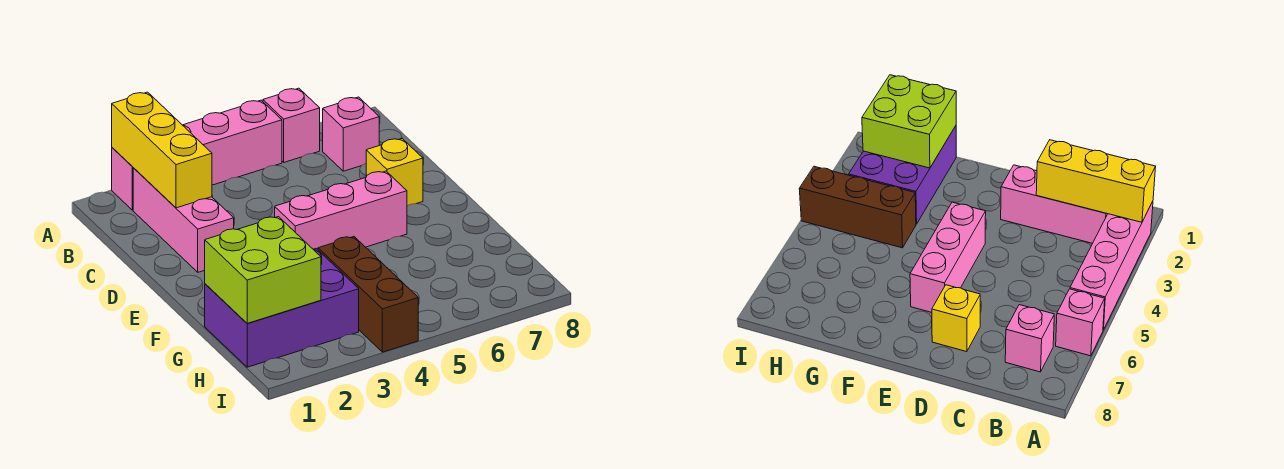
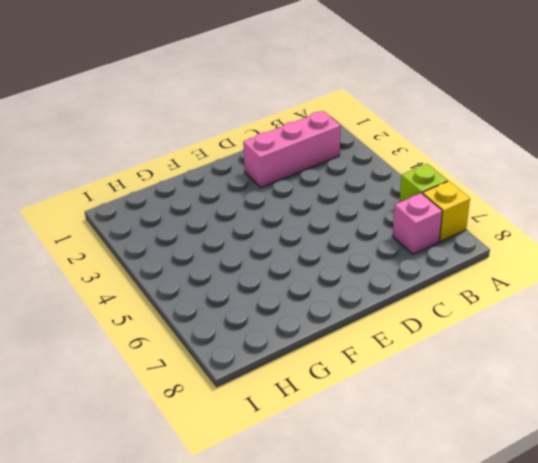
lime brick A6 level 1 -> pink brick A6 level 1
yellow brick A7 level 1 -> yellow brick D7 level 1
none -> pink brick A2:A5 level 1
none -> pink brick E4:E6 level 1

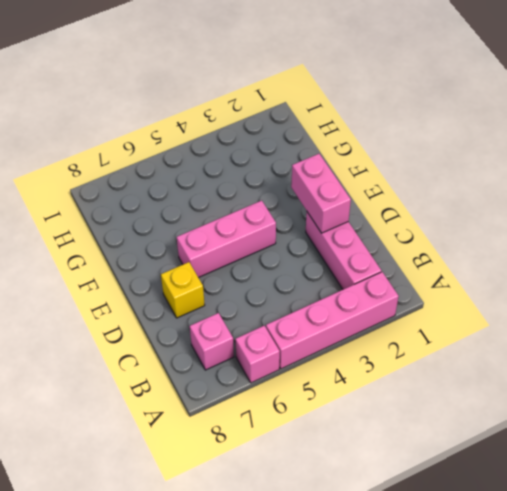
pink brick D2:E2 level 2 -> none
none -> purple brick G1:H3 level 1
none -> brown brick G4:I4 level 1

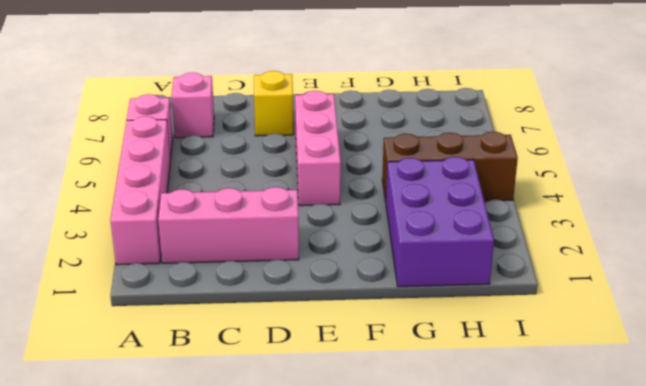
none -> yellow brick A2:C2 level 2
none -> lime brick G1:H2 level 2

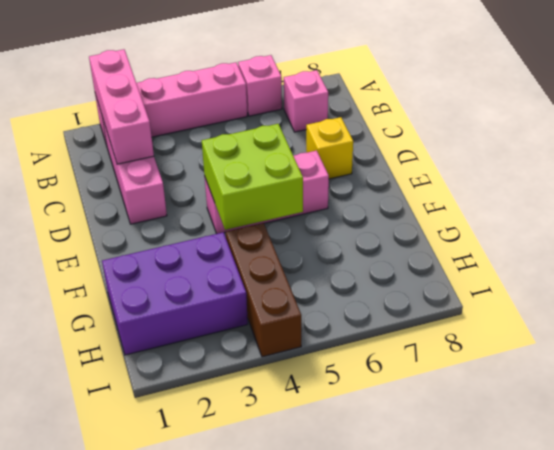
pink brick A2:C2 level 2 -> yellow brick A2:C2 level 2
lime brick E4:F5 level 2 -> lime brick G1:H2 level 2

